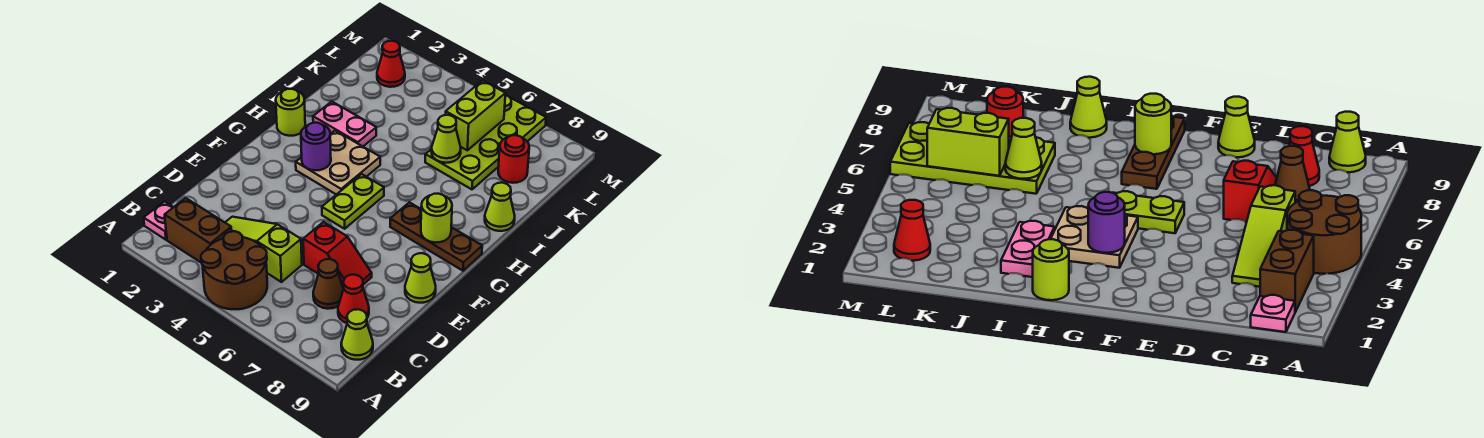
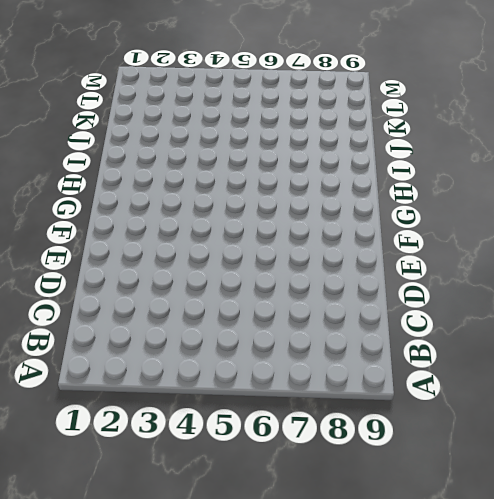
none -> brown round brick A4:B5 level 1
none -> pink plate B1 level 1
none -> brown brick B2:B3 level 1

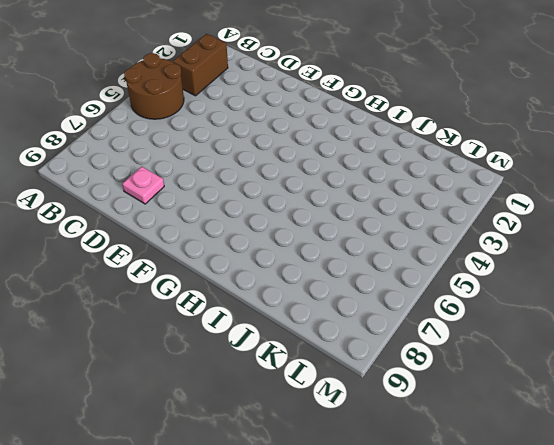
pink plate D8 level 1 -> pink plate B1 level 1
none -> lime cone B9 level 1
none -> lime slope C3:C5 level 1 top 5
none -> brown cone C7 level 1

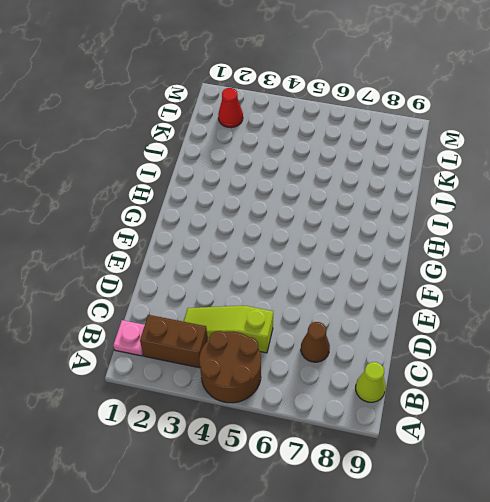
none -> red cone C8 level 1
none -> red slope D6:D7 level 1 top 6
none -> lime cone E9 level 1

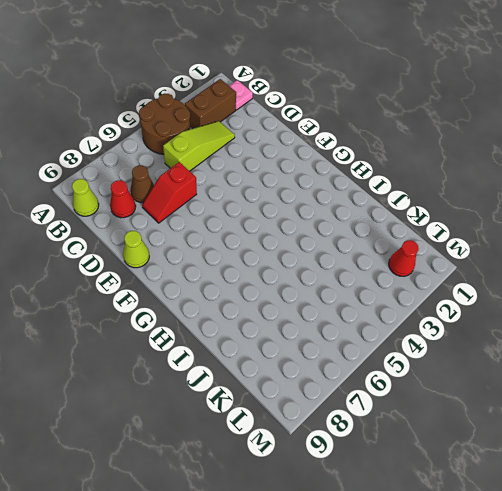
none -> lime plate F5:G5 level 1
none -> tan plate G3:H4 level 1
none -> brown plate G7:G9 level 1

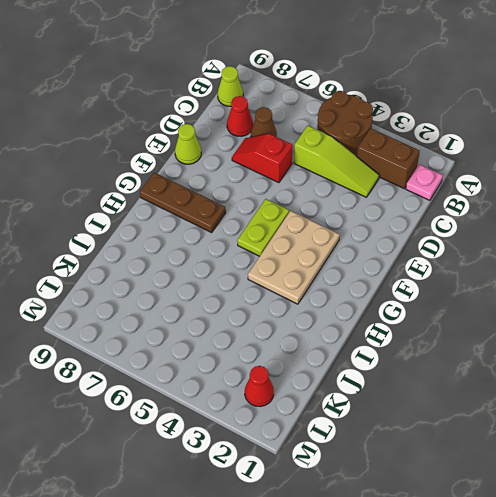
tan plate F3:H4 level 1 -> tan plate G3:H4 level 1
none -> lime round brick H1 level 1
none -> pink plate I2:I3 level 1
none -> lime cone I9 level 1

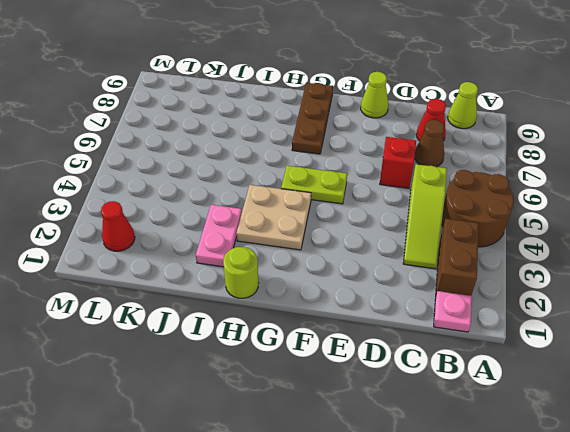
none -> lime cone I9 level 1
none -> lime plate J6:M7 level 1
none -> red round brick K8 level 1

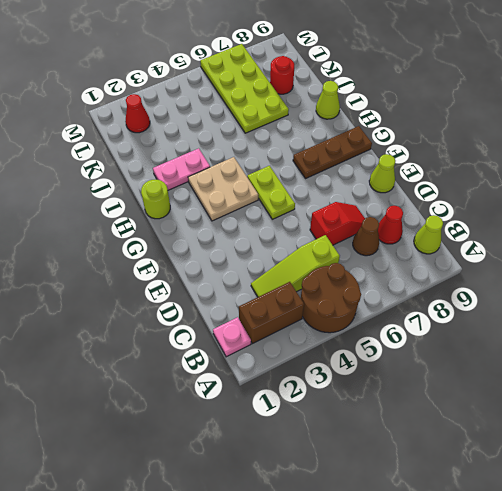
none -> purple round brick G3 level 2
none -> lime round brick G8 level 2
none -> lime cone J6 level 2

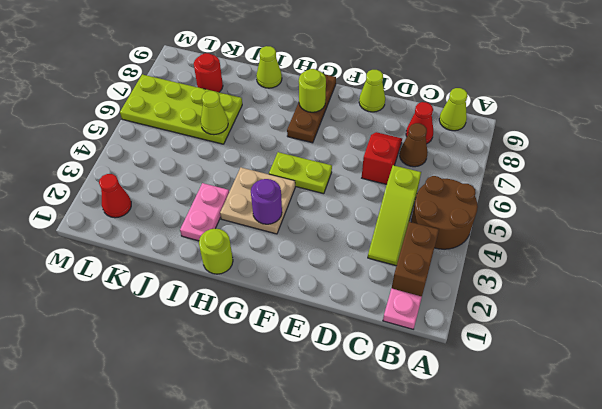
none -> lime brick K6:L6 level 2

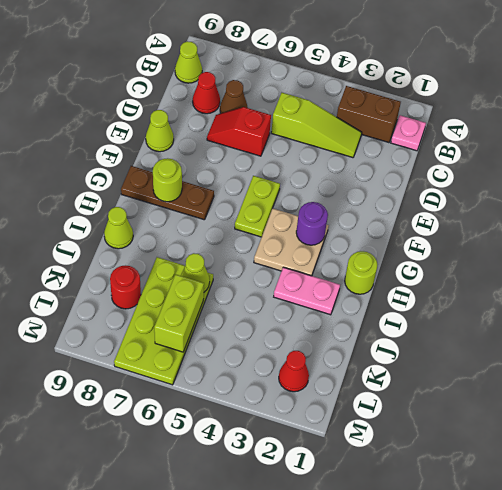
none -> brown round brick A4:B5 level 1

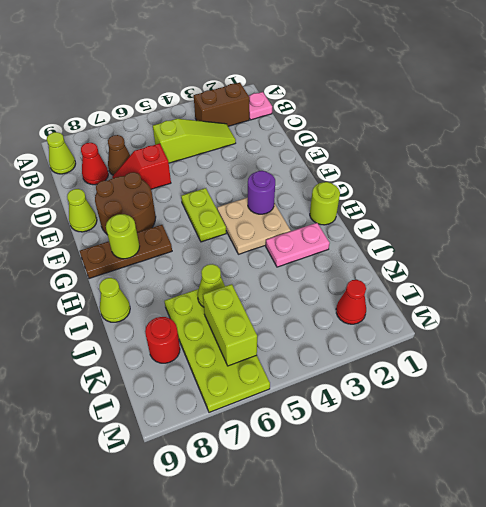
brown round brick E7:F8 level 1 -> brown round brick A4:B5 level 1

